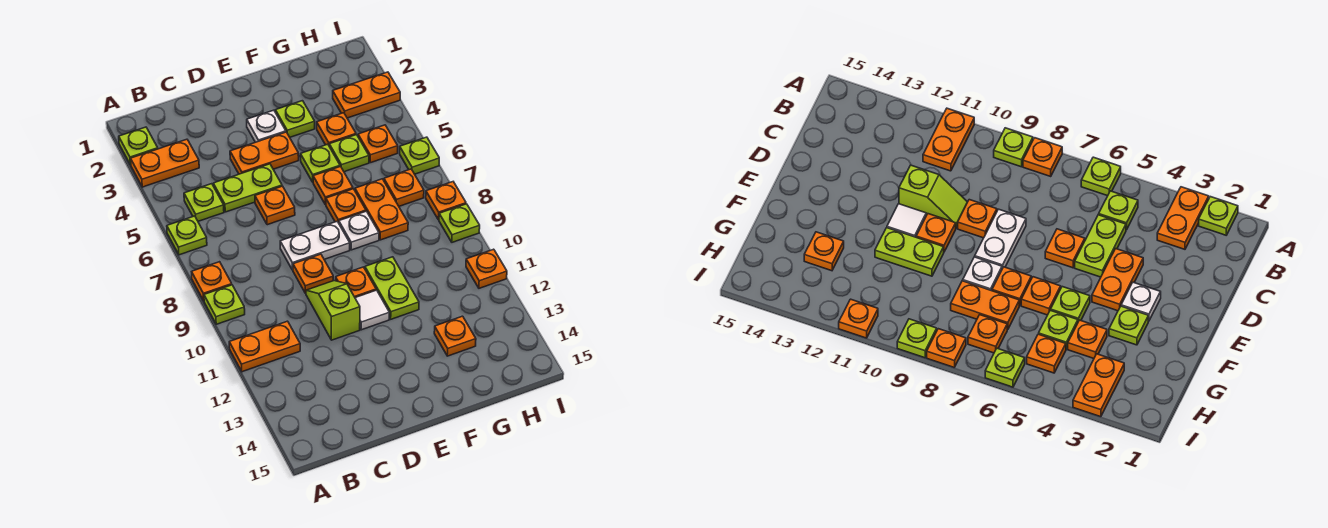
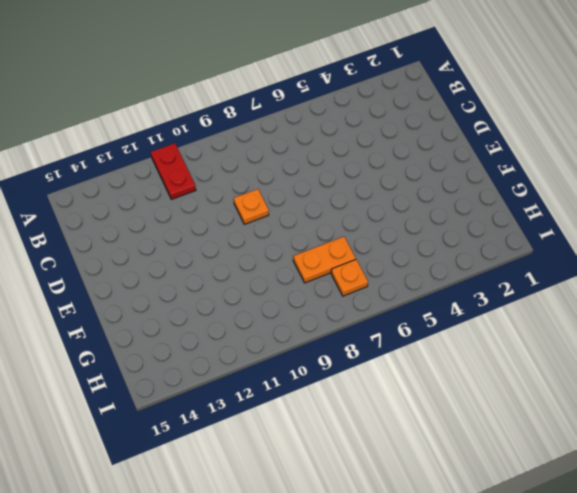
red plate A11:B11 level 1 -> orange plate A11:B11 level 1
none -> lime plate A2 level 1
none -> orange plate A3:B3 level 1
none -> lime plate A6 level 1
none -> orange plate A8 level 1

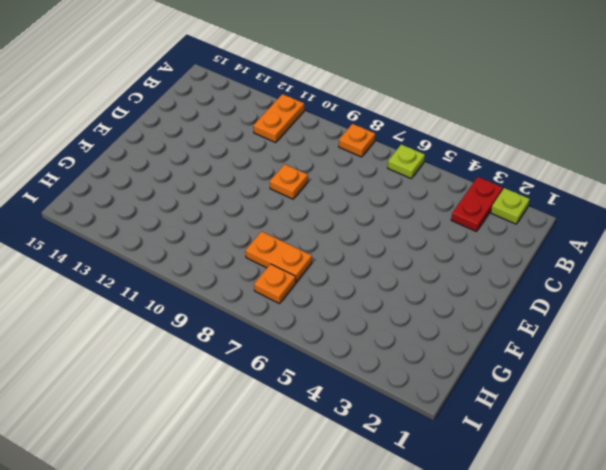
red plate A3:B3 level 1 -> orange plate A3:B3 level 1
none -> lime plate A9 level 1
none -> lime plate B5 level 1
none -> lime plate C5:D5 level 1
none -> orange plate D4:E4 level 1

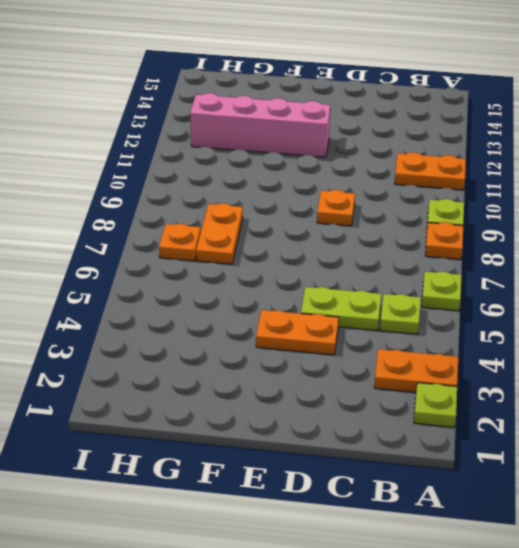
pink brick E12:H12 level 1 -> none
none -> orange plate D6 level 1
none -> white plate D8:E8 level 1
none -> lime slope D10:D11 level 1 top 11
none -> white plate E3 level 1

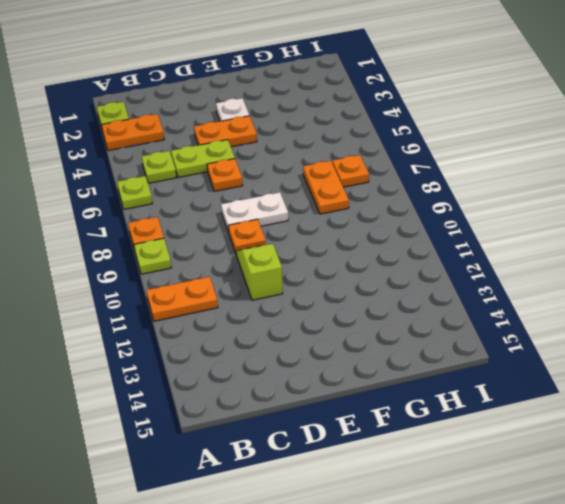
none -> orange plate E10 level 1
none -> white tile E11 level 1
none -> lime plate F3 level 1
none -> lime plate F5 level 1

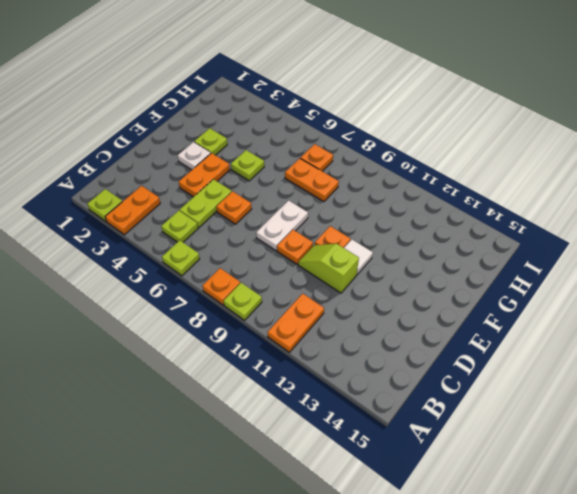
none -> orange plate F6 level 1
none -> orange plate F7 level 1
none -> white plate F8 level 1
none -> lime plate F10:F11 level 1

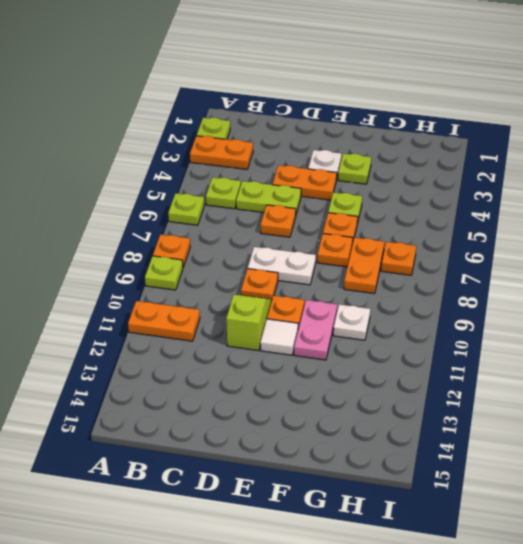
pink plate F10:F11 level 1 -> lime plate F10:F11 level 1
white plate G10 level 1 -> white plate F8 level 1
none -> orange plate G4 level 1
none -> lime plate G5 level 1
none -> orange plate G13 level 1
none -> orange plate H3:I3 level 1

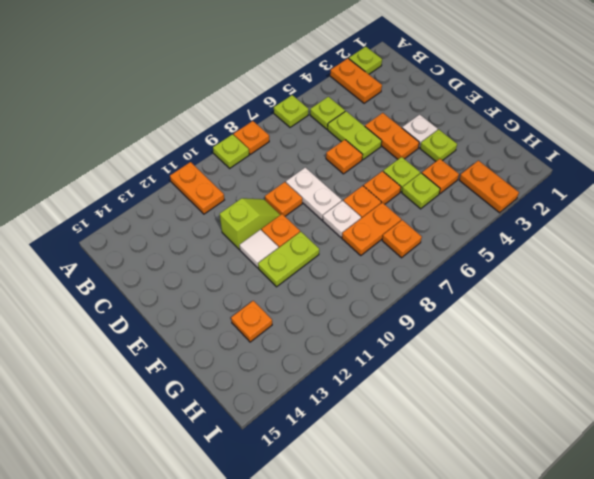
none -> orange plate H5 level 1
none -> lime plate I6 level 1
none -> orange plate I8 level 1
none -> lime plate I9 level 1

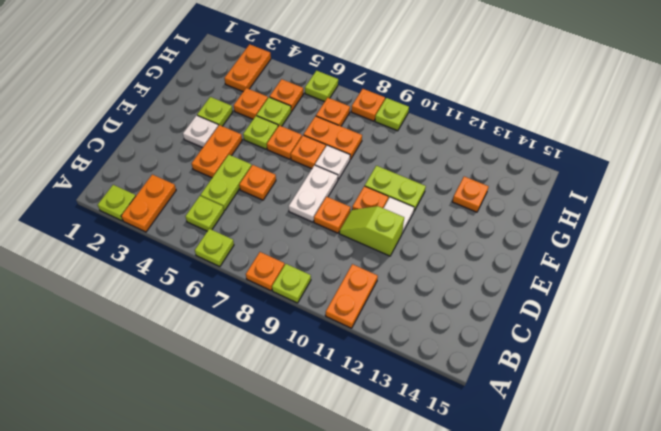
none -> orange plate I11 level 1

